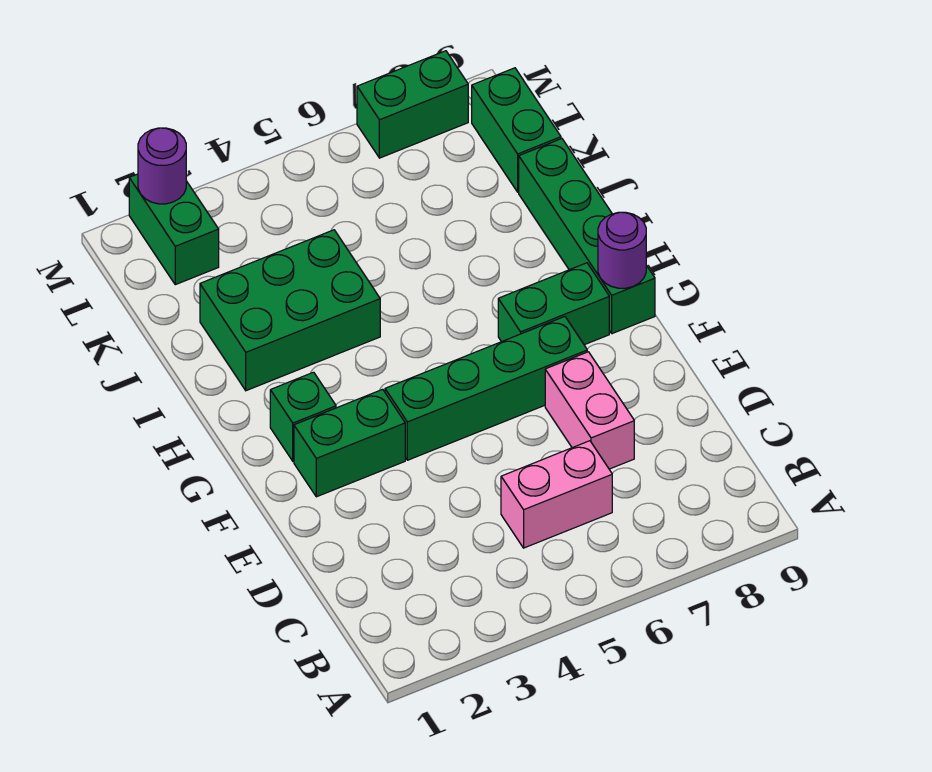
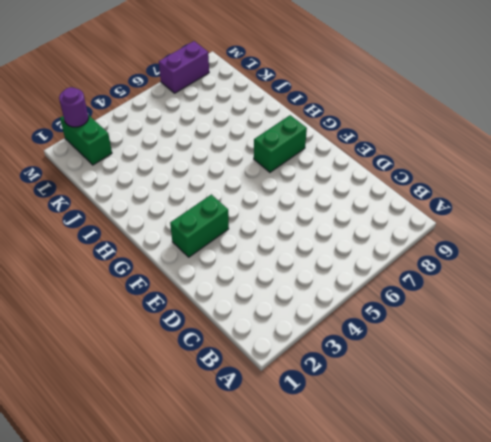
purple brick M7:M8 level 1 -> green brick M7:M8 level 1
none -> pink brick C5:C6 level 1
none -> pink brick D7:E7 level 1
none -> green brick F4:F7 level 1

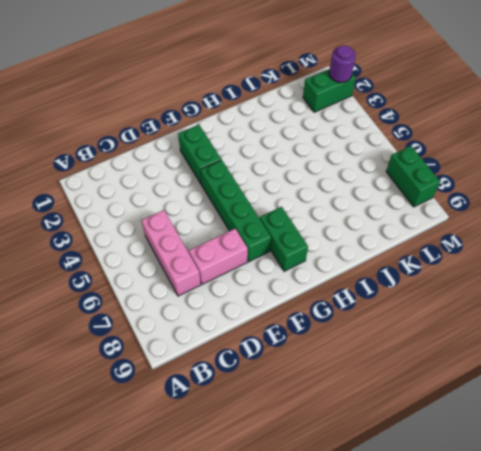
pink brick C5:C7 level 1 -> pink brick C5:C6 level 1
none -> green brick G2 level 1
none -> green brick G9:J9 level 1
none -> green brick I2:J4 level 1

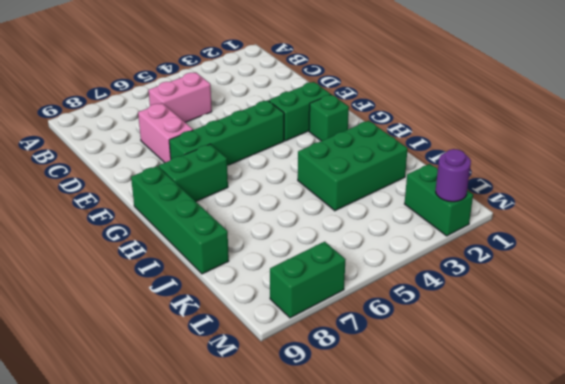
none -> green brick K9:L9 level 1
none -> purple round brick G9 level 2

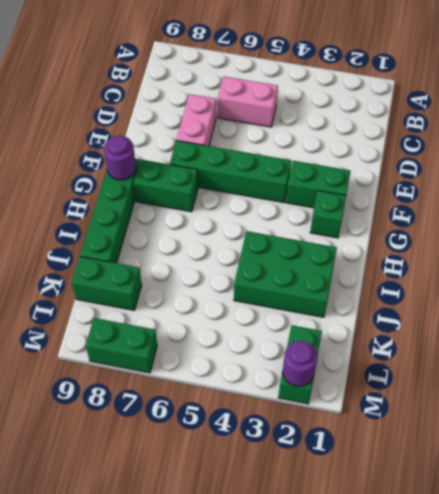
green brick K8:K9 level 1 -> green brick K9:L9 level 1

